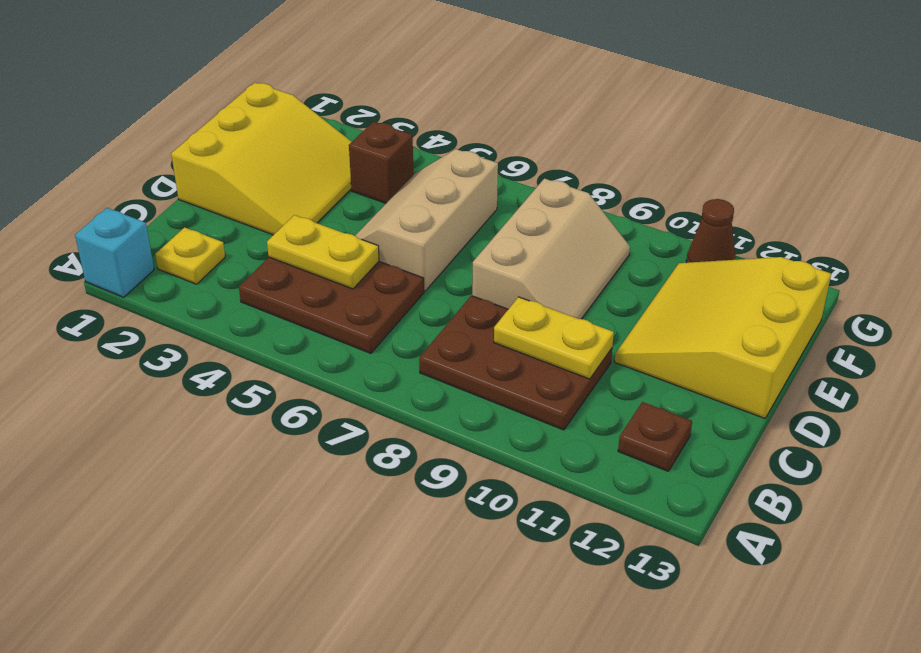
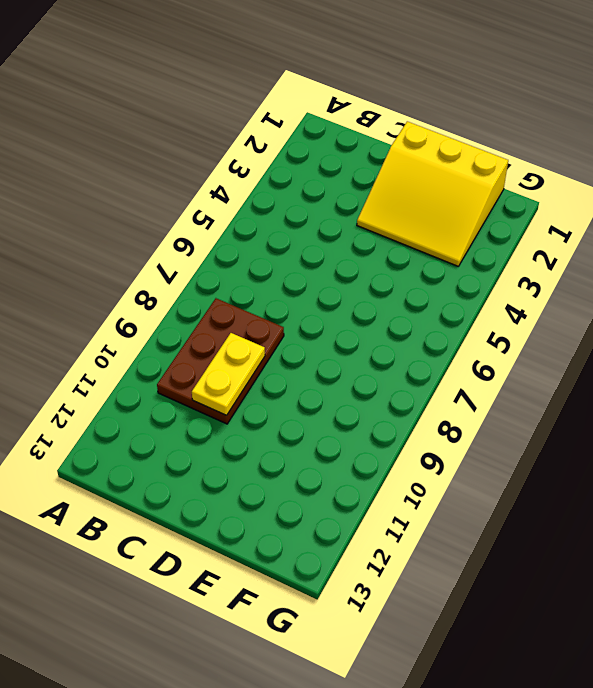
none -> cyan brick A1 level 1
none -> yellow plate B2 level 1
none -> brown plate B4:C6 level 1

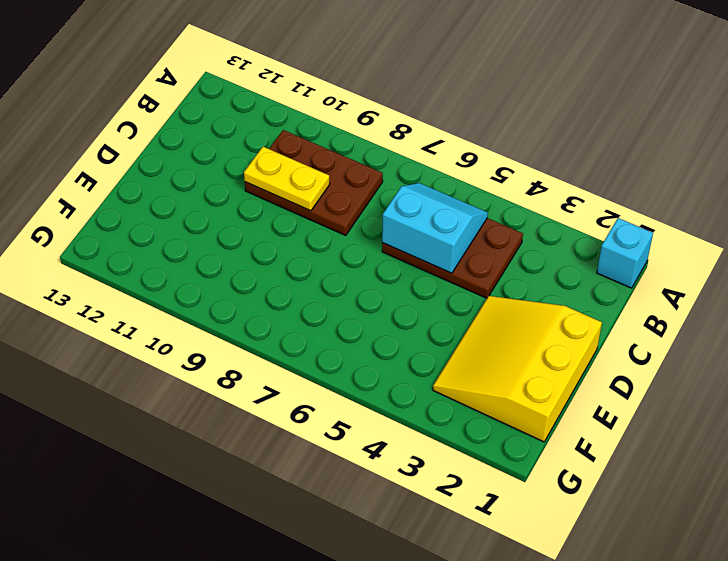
cyan slope B5:C6 level 2 top C -> yellow plate C4:C5 level 2
none -> yellow plate B2 level 1
none -> brown plate B12 level 1
none -> tan slope D5:F6 level 1 top 6

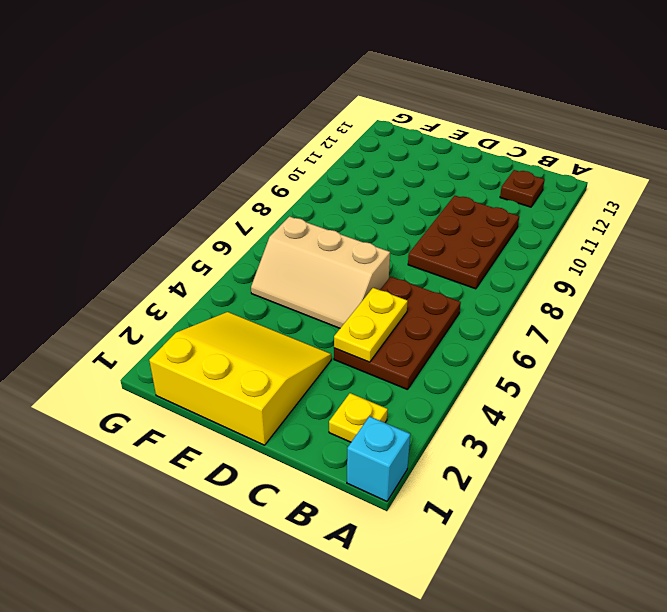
none -> tan slope D8:F9 level 1 top 8
none -> yellow slope D11:F13 level 1 top 13
none -> brown brick F4 level 1

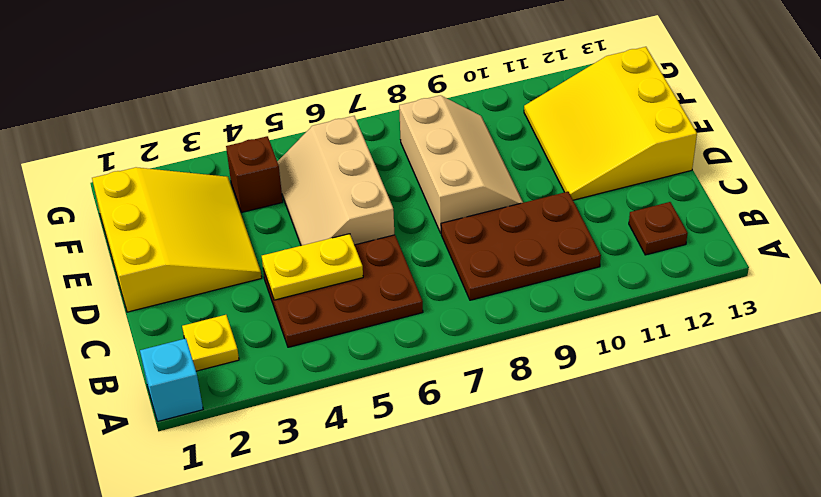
none -> brown cone G11 level 1
none -> yellow plate C9:C10 level 2

